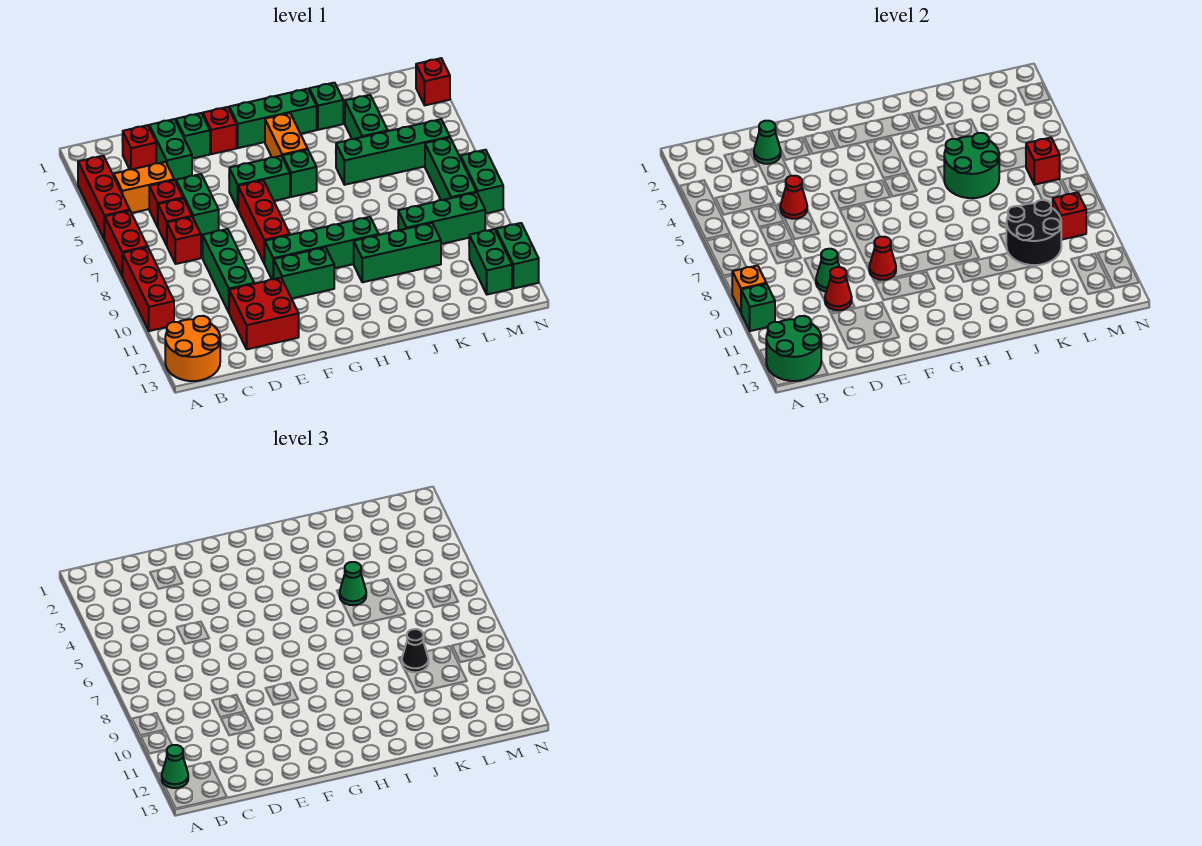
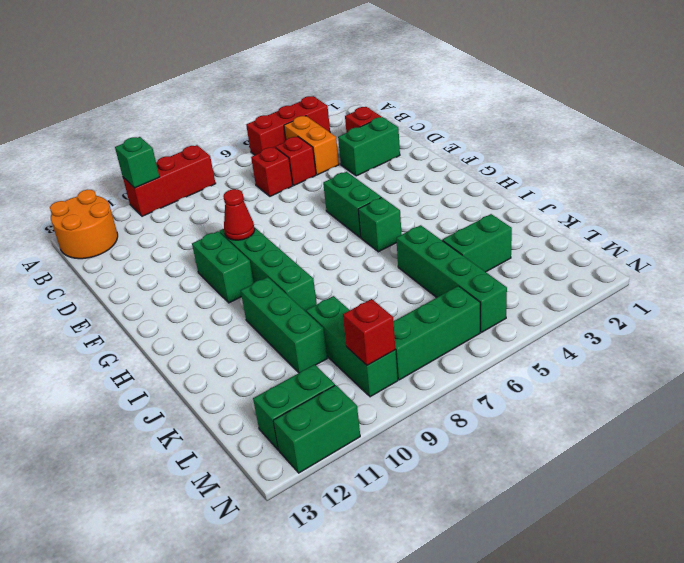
none -> red brick A6:A7 level 1
none -> red brick C7 level 1
none -> green brick D5:D6 level 1
none -> green brick D8:D10 level 1

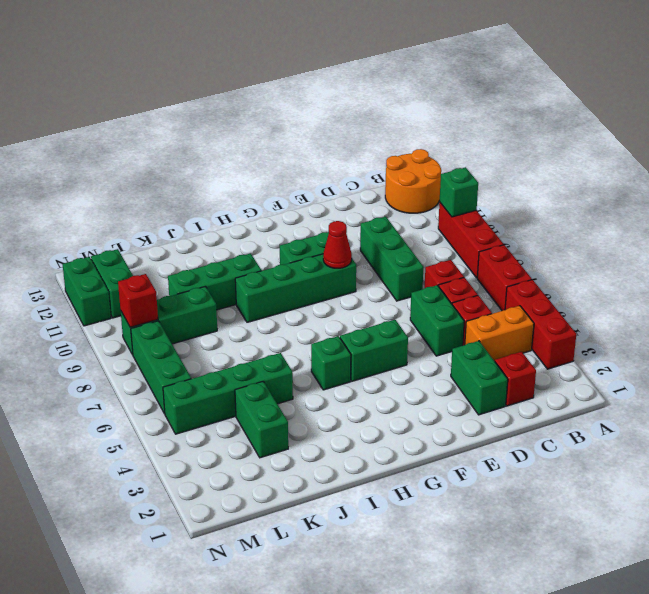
none -> red brick D11:E12 level 1
none -> green brick E2 level 1
none -> red brick F2 level 1
none -> red brick F6:F8 level 1

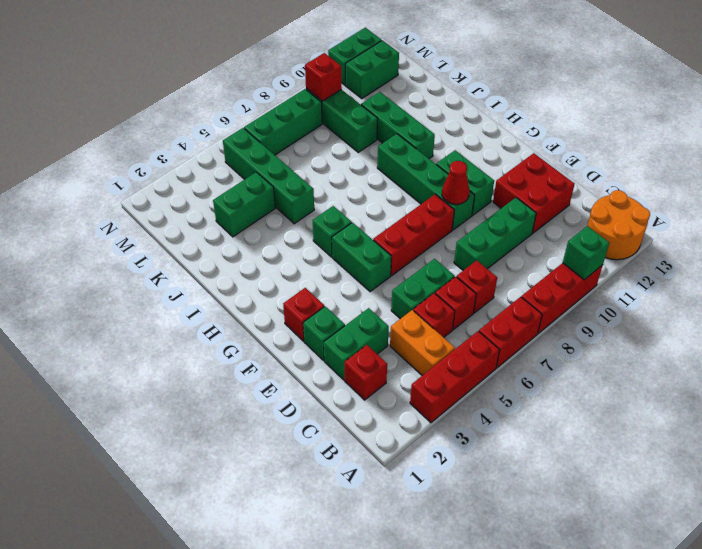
none -> green brick G2:I2 level 1
none -> orange brick H3:H4 level 1
none -> green brick J2 level 1
none -> red brick N2 level 1

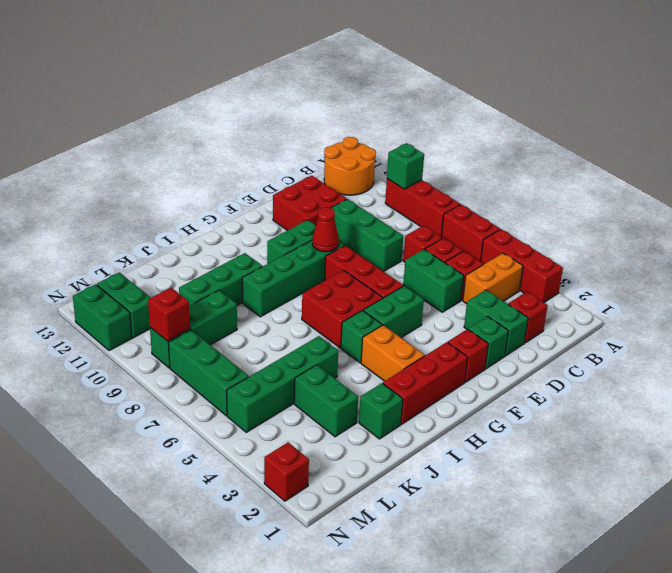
red brick G2:I2 level 1 -> green brick G2:I2 level 1
red brick G6:H7 level 1 -> none
none -> green brick N7:N8 level 1
none -> orange brick A9 level 2
none -> green round brick A12:B13 level 2
none -> green cone D2 level 2

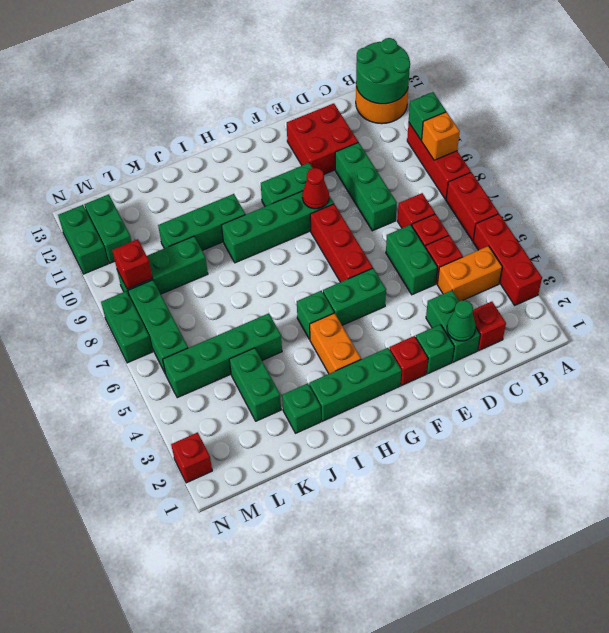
none -> red cone D5 level 2
none -> green cone D9 level 2
none -> red cone D10 level 2
none -> green round brick J5:K6 level 2

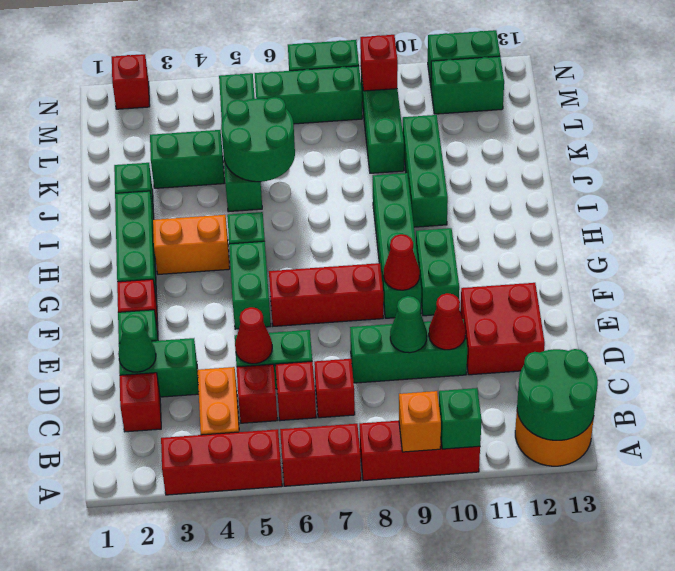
none -> black round brick K9:L10 level 2
none -> red brick M6 level 2
none -> green cone A12 level 3
none -> green cone J5 level 3

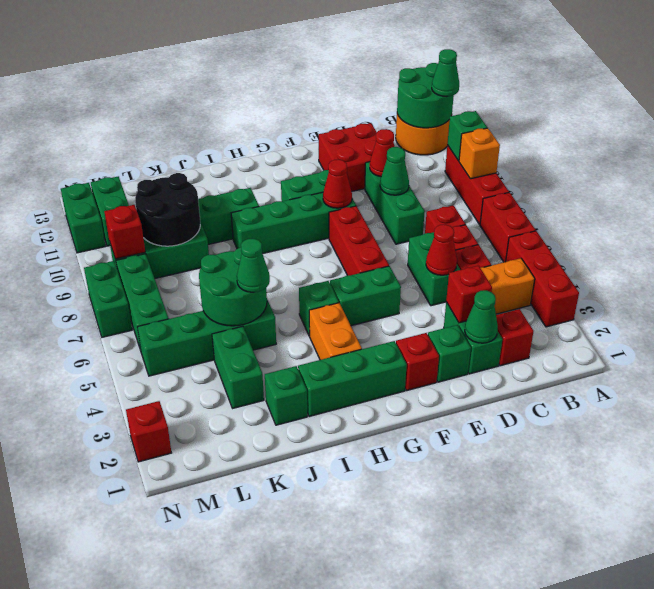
red brick D3 level 2 -> red brick M6 level 2
none -> black cone K9 level 3

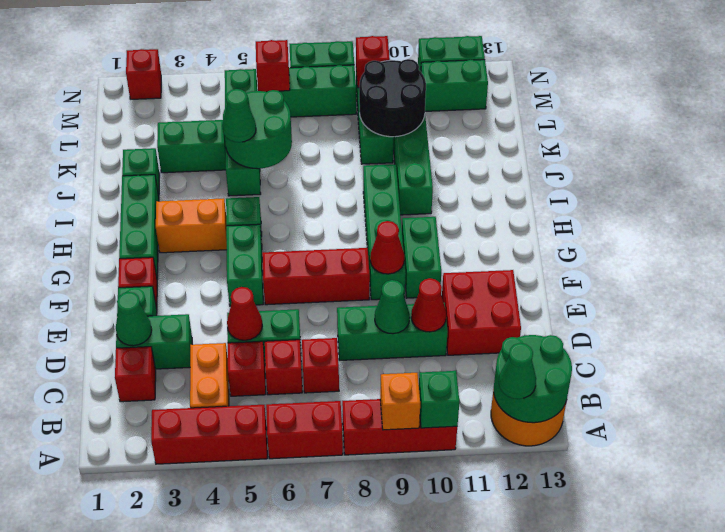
none -> black cone K9 level 3

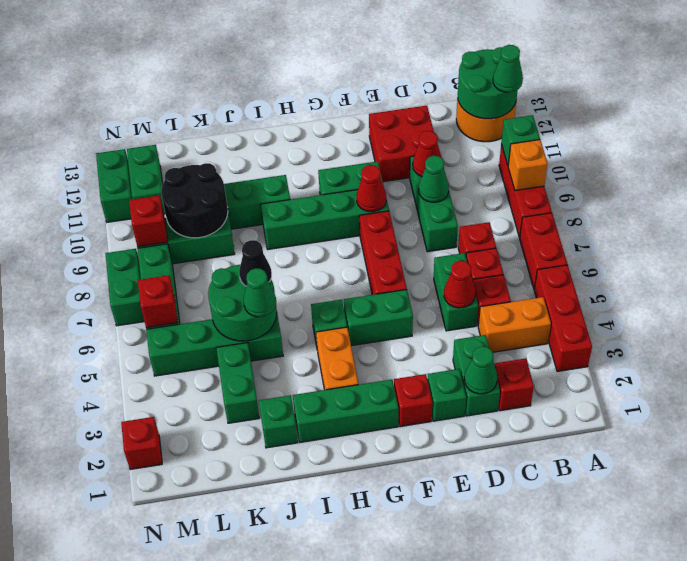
black cone J6 level 3 -> black cone K9 level 3

